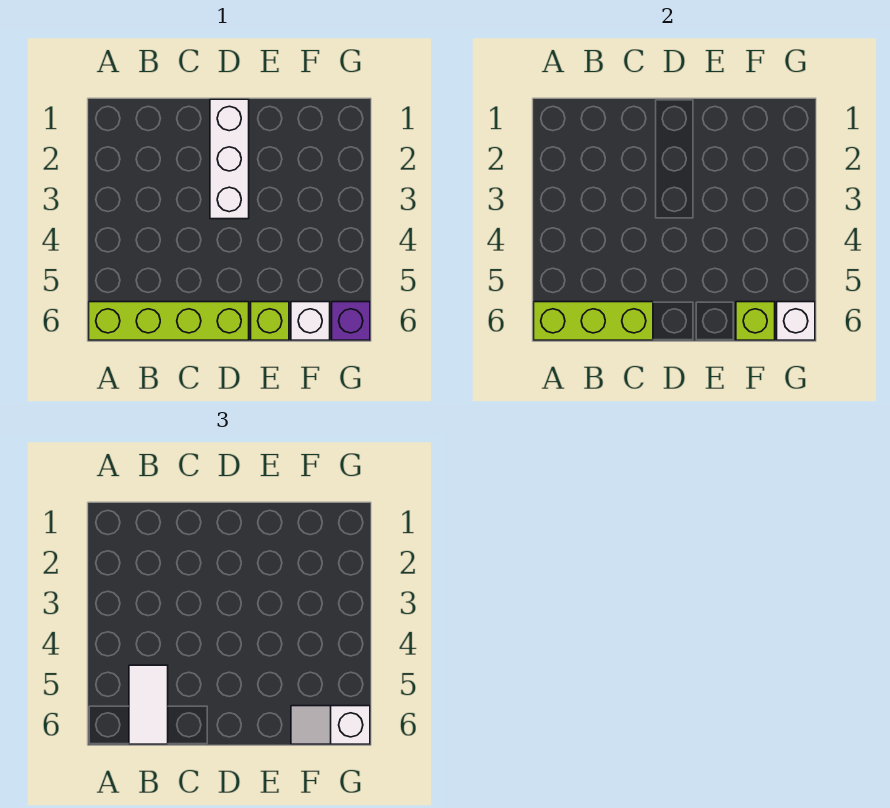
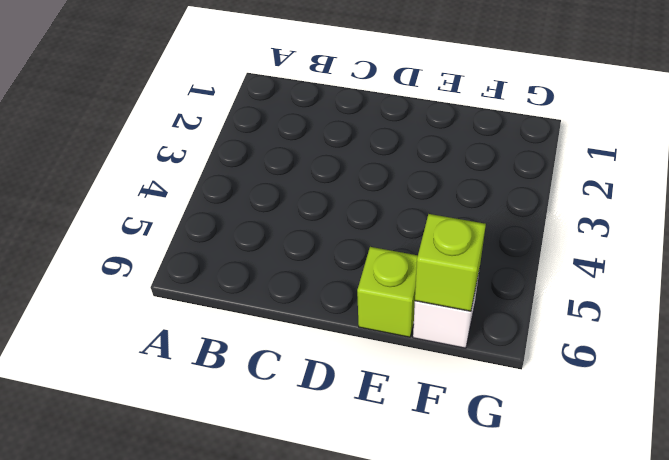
none -> lime brick A6:D6 level 1
none -> white brick D1:D3 level 1

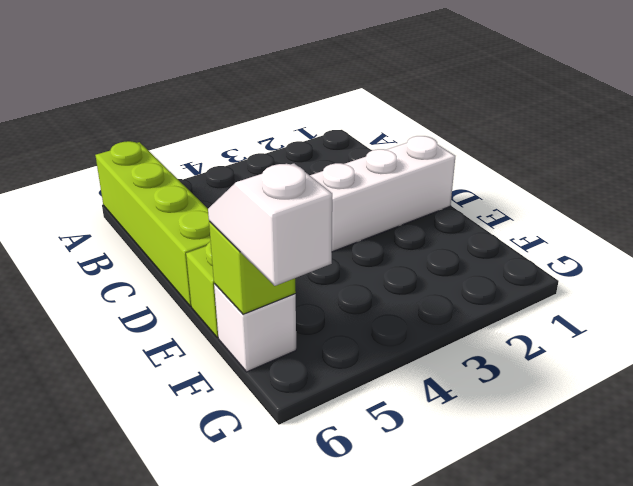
none -> purple brick G6 level 1
none -> lime brick A6:C6 level 2

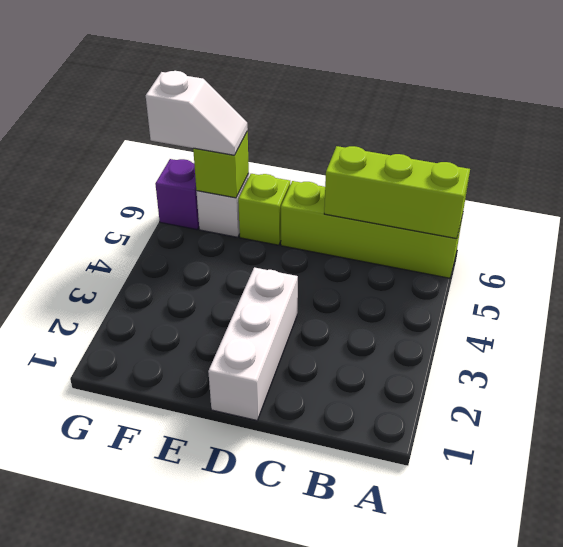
none -> white brick G6 level 2
none -> white tile B5:B6 level 3

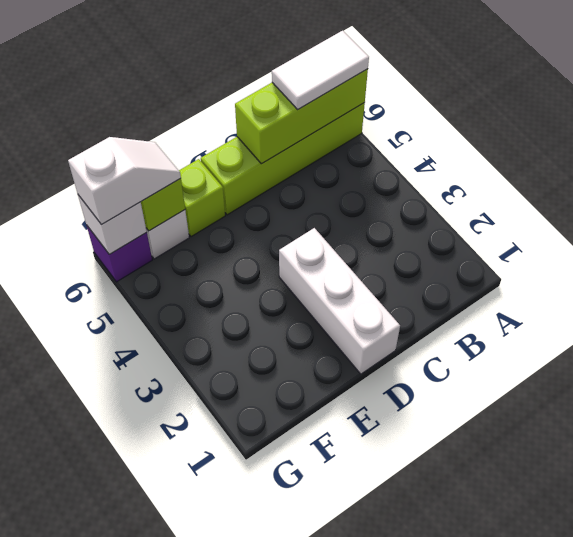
white tile A6:B6 level 3 -> white tile B5:B6 level 3

